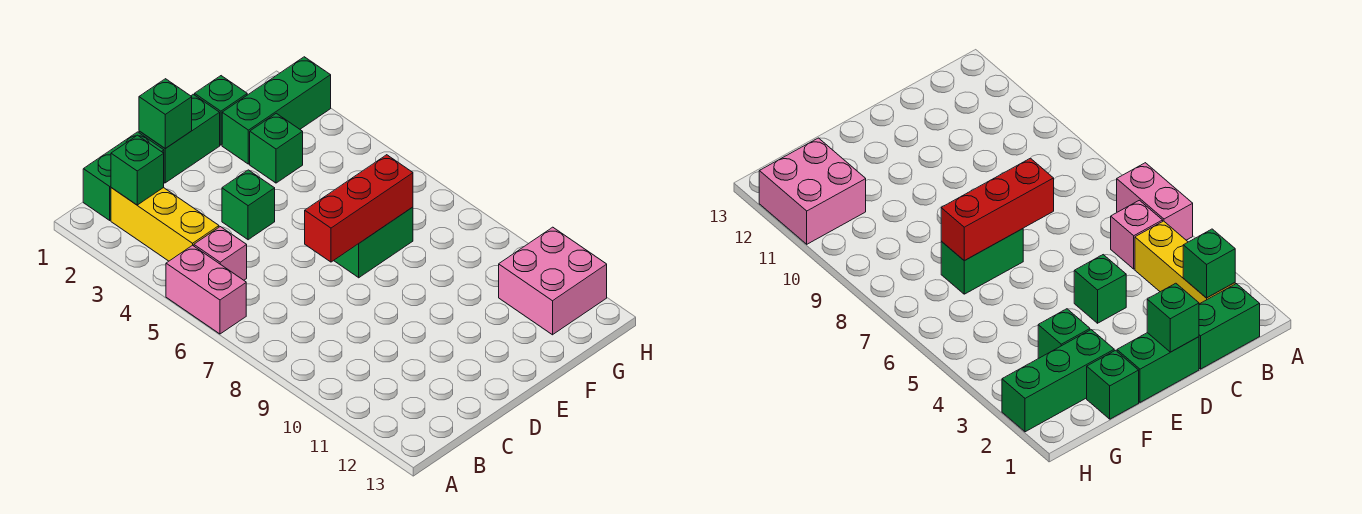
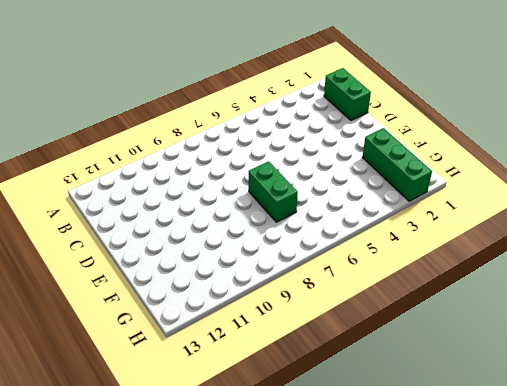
none -> pink brick A5:A6 level 1
none -> yellow brick B2:B4 level 1
none -> pink brick B5 level 1

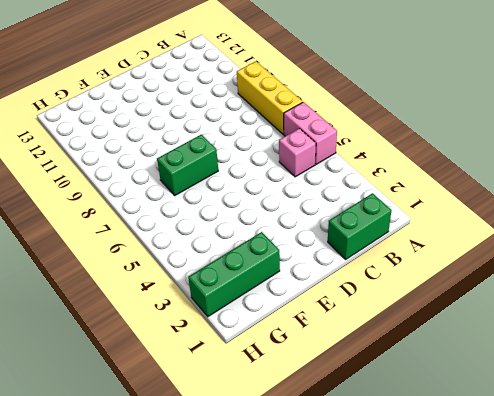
yellow brick A7:A9 level 1 -> yellow brick B2:B4 level 1
none -> green brick D1:E1 level 1
none -> green brick D4 level 1
none -> green brick F1 level 1

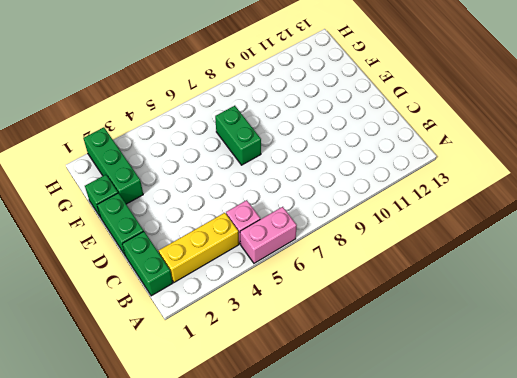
none -> green brick D4 level 1
none -> green brick F3 level 1
none -> pink brick G11:H12 level 1

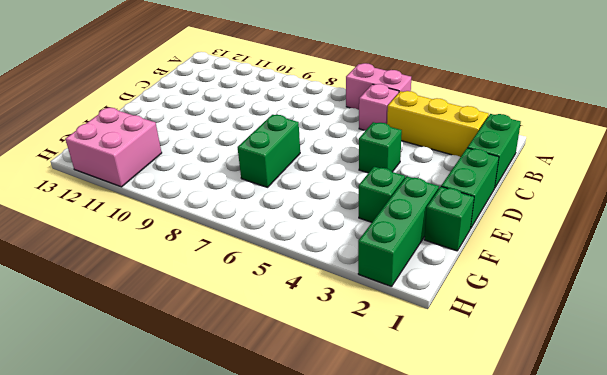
none -> green brick B2 level 2
none -> green brick D1 level 2
none -> red brick D7:F7 level 2

